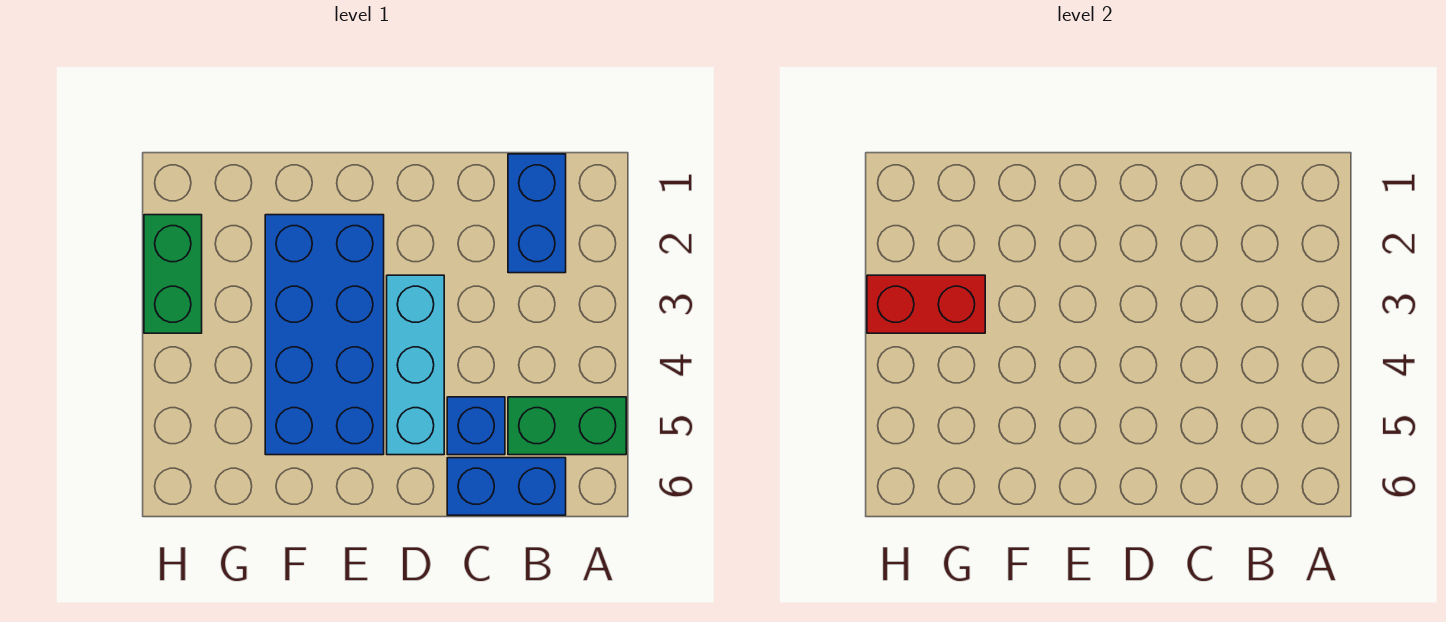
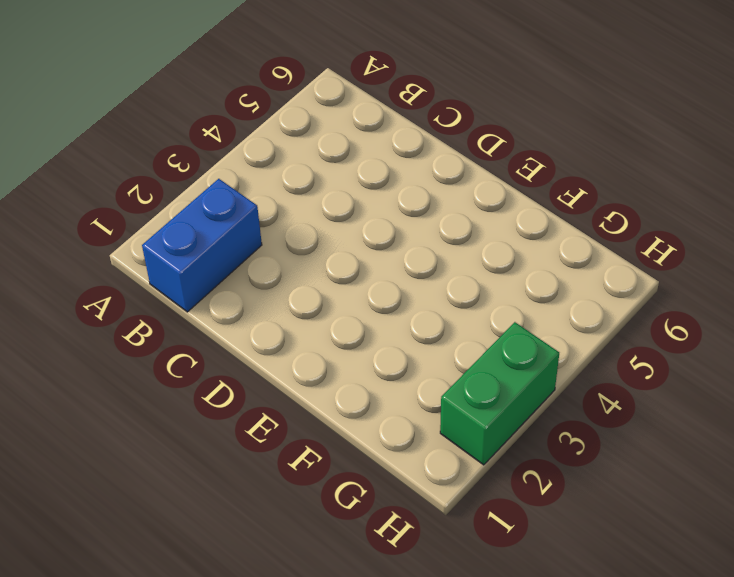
none -> green brick A5:B5 level 1
none -> blue brick B6:C6 level 1

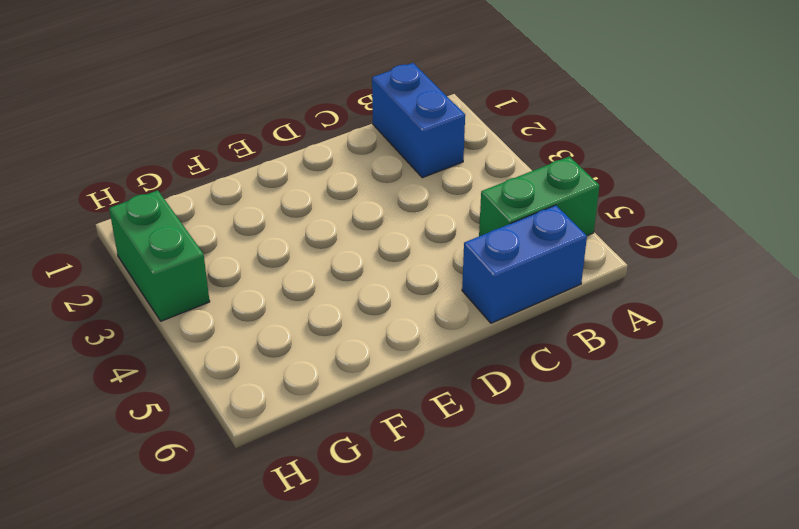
none -> blue brick C5 level 1
none -> cyan brick D3:D5 level 1

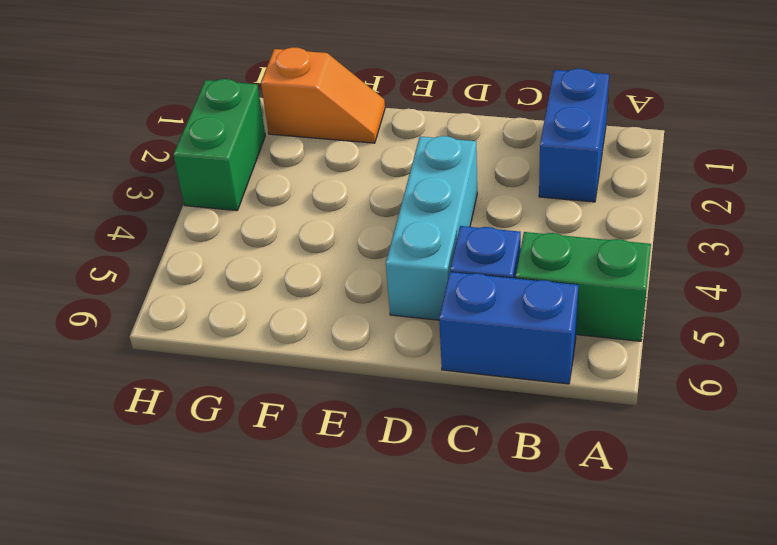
orange slope F1:G1 level 1 top G -> none
none -> blue brick E2:F5 level 1
none -> red brick G3:H3 level 2

